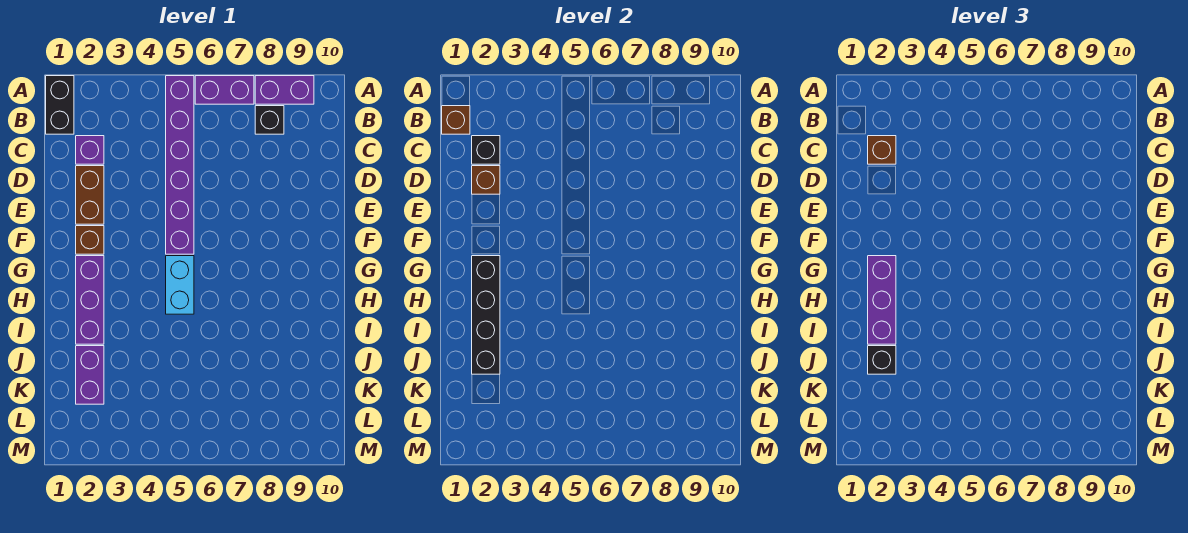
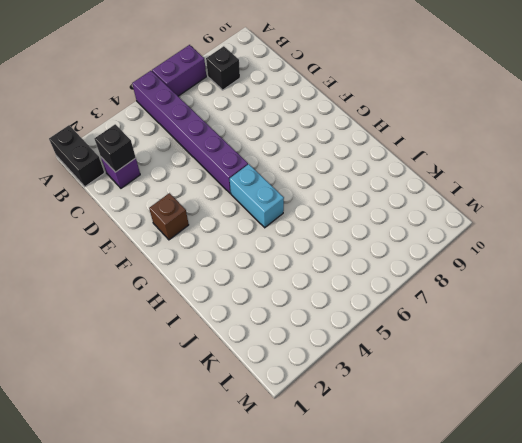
none -> purple brick A8:A9 level 1
none -> brown brick D2:E2 level 1
none -> purple brick G2:I2 level 1

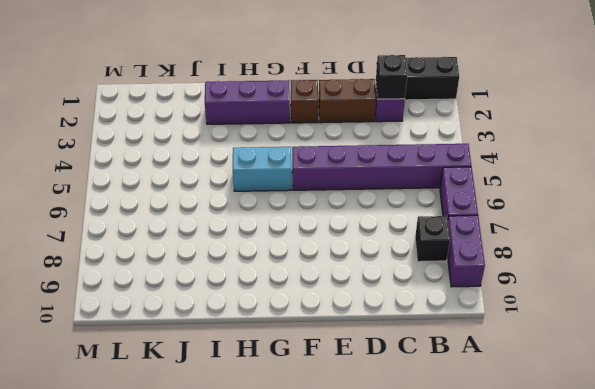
none -> purple brick J2:K2 level 1
none -> brown brick B1 level 2
none -> brown brick D2 level 2

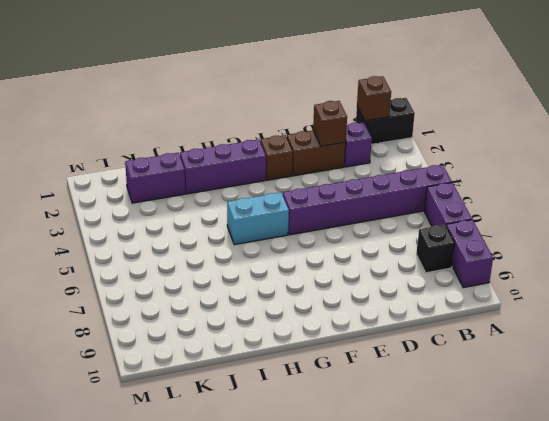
none -> black brick C2 level 2
none -> black brick G2:J2 level 2
none -> brown brick C2 level 3

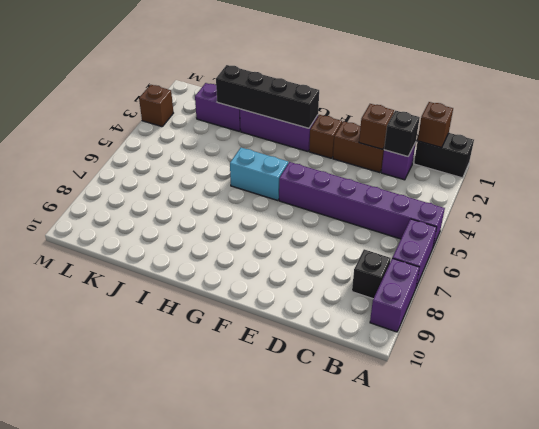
brown brick M3 level 1 -> brown brick C2 level 3
none -> purple brick G2:I2 level 3
none -> black brick J2 level 3

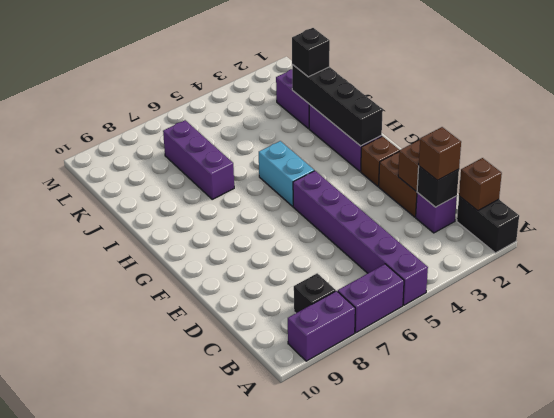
purple brick I7:K7 level 1 -> purple brick G2:I2 level 3

